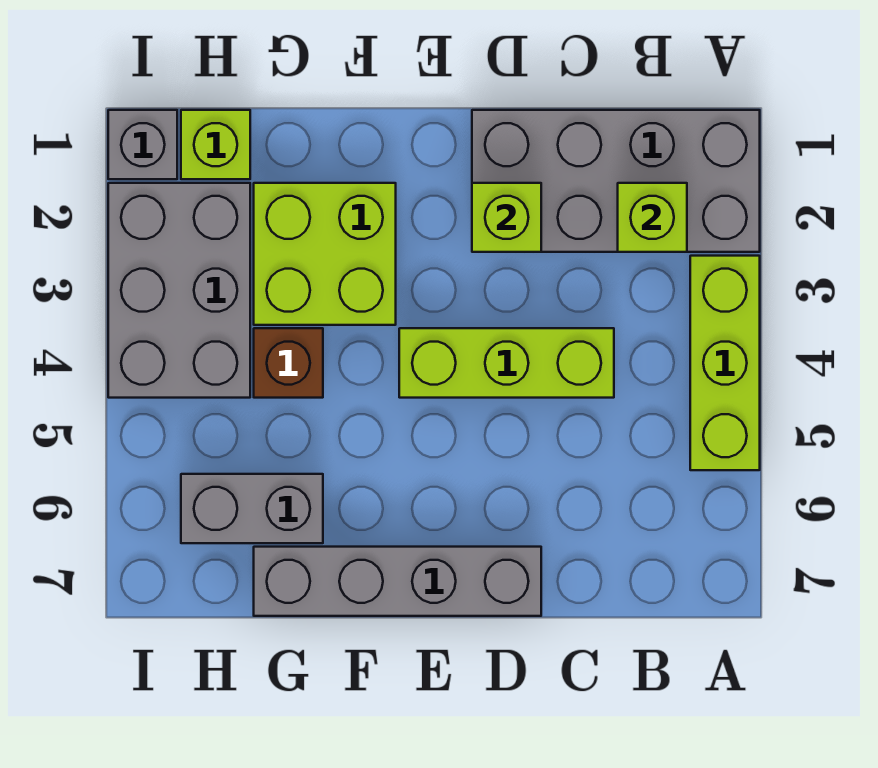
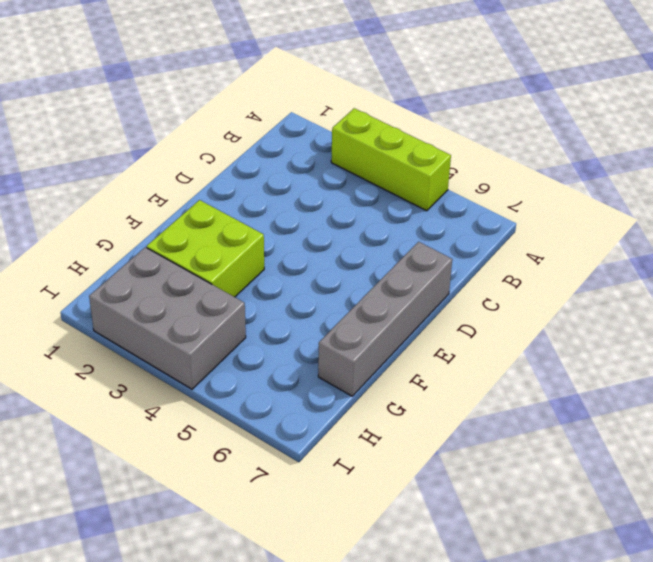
none -> grey brick A1:D2 level 1
none -> lime brick C4:E4 level 1
none -> brown brick G4 level 1

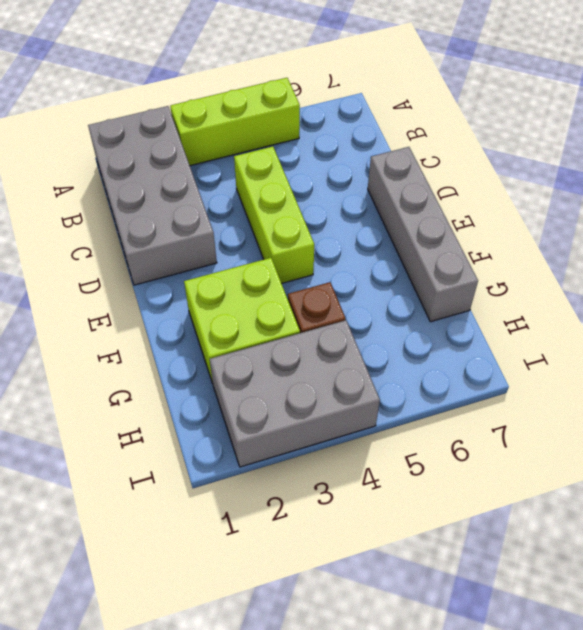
none -> grey brick G6:H6 level 1
none -> lime brick H1 level 1
none -> grey brick I1 level 1

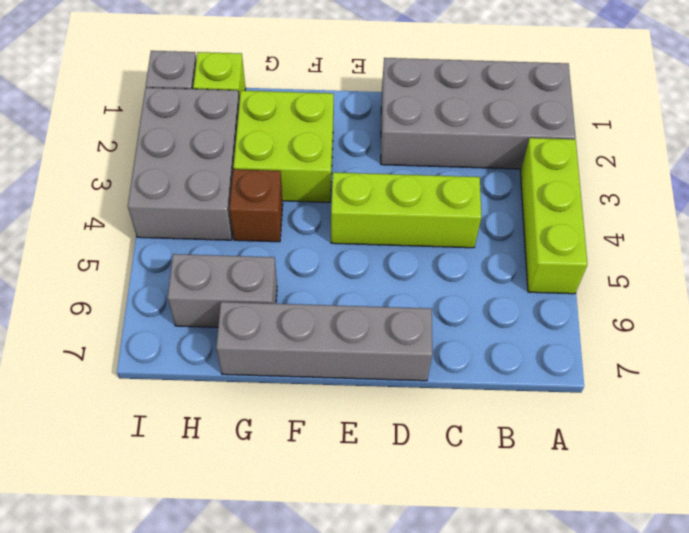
none -> lime brick B2 level 2
none -> lime brick D2 level 2

